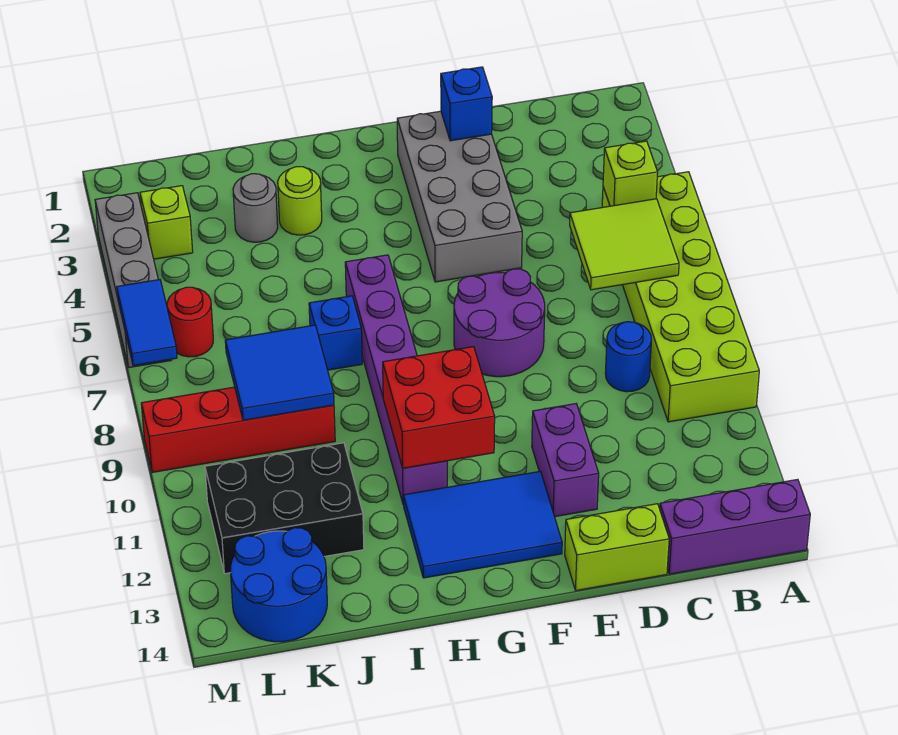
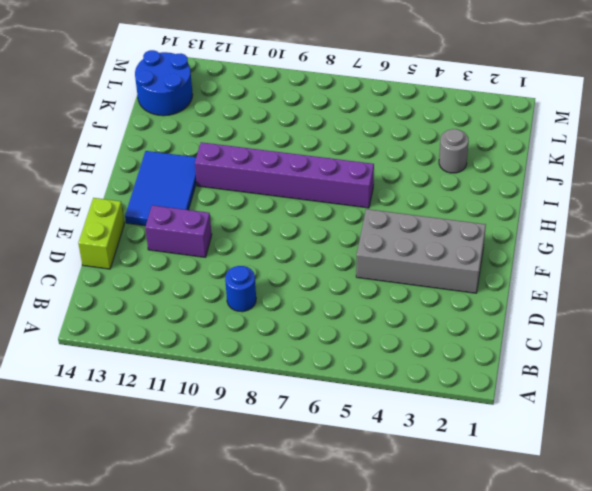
none -> lime brick A5:B10 level 1
none -> purple brick A14:C14 level 1
none -> purple round brick E7:F8 level 1

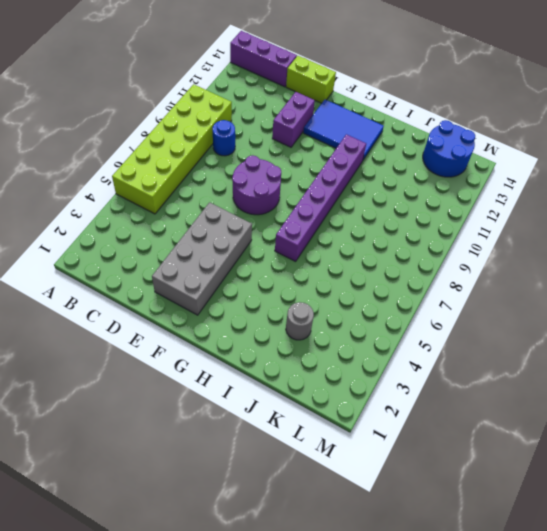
none -> lime round brick I3 level 1
none -> blue brick I7 level 1
none -> red brick J9:M9 level 1

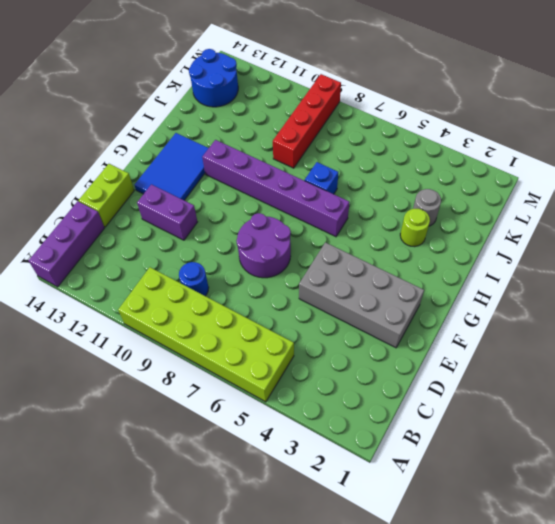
none -> black brick J11:L12 level 1
none -> lime brick L3 level 1
none -> red round brick L6 level 1

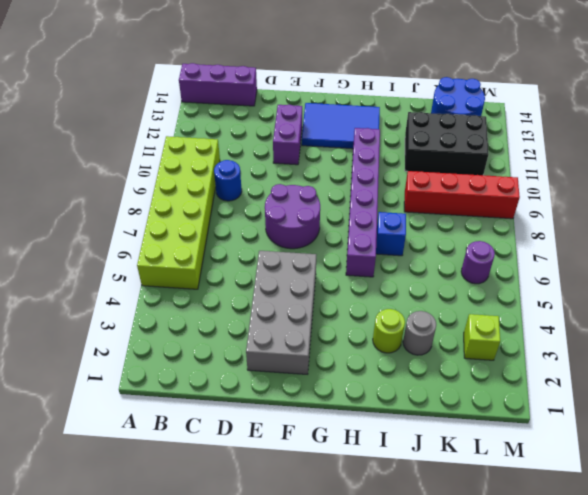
purple round brick L6 level 1 -> red round brick L6 level 1
none -> lime brick D14:E14 level 1
none -> grey brick M3:M6 level 1
none -> lime brick B5 level 2

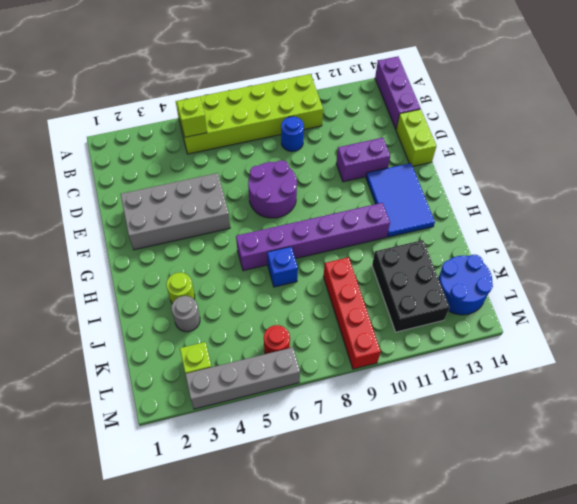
none -> lime tile B6:C7 level 2
none -> blue brick E2 level 2
none -> red brick G10:H11 level 2

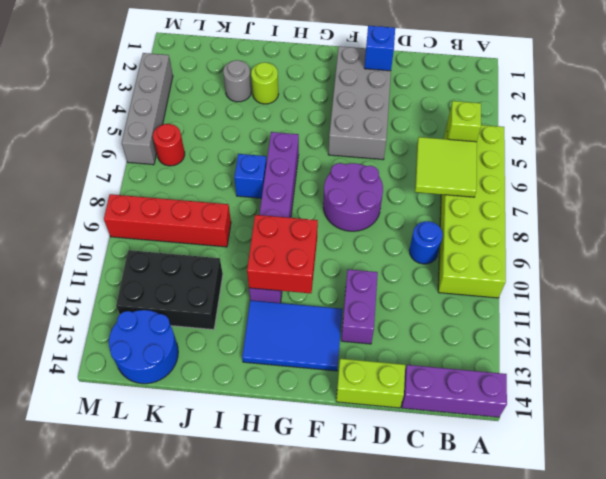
none -> lime brick L3 level 1
none -> blue tile J8:K9 level 2
none -> blue tile M6:M7 level 2

